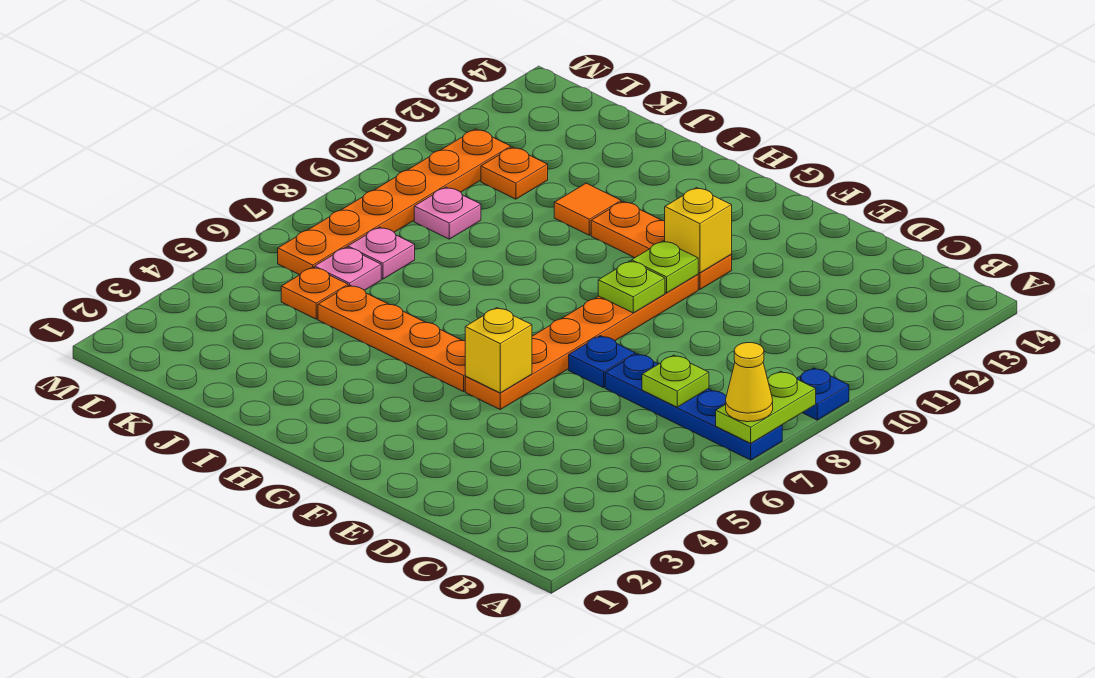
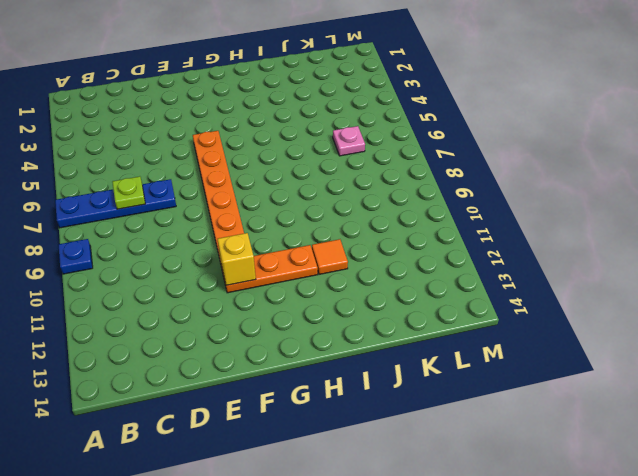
none -> blue plate E7 level 1
none -> orange plate G5:J5 level 1
none -> orange plate K5 level 1

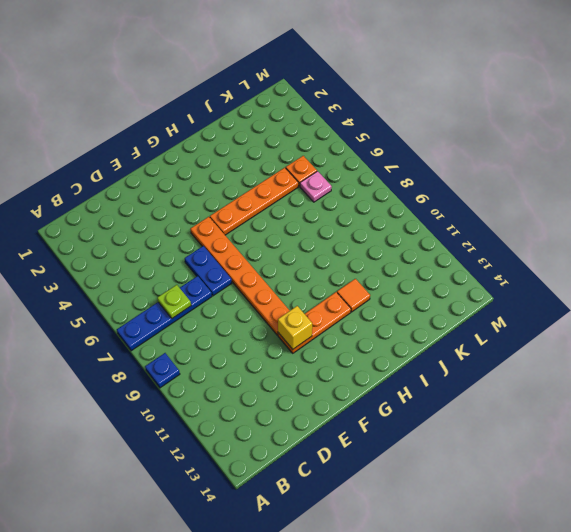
blue plate E6:E7 level 1 -> blue plate E7 level 1
none -> pink plate K7 level 1
none -> pink plate K9 level 1
none -> orange plate K11 level 1

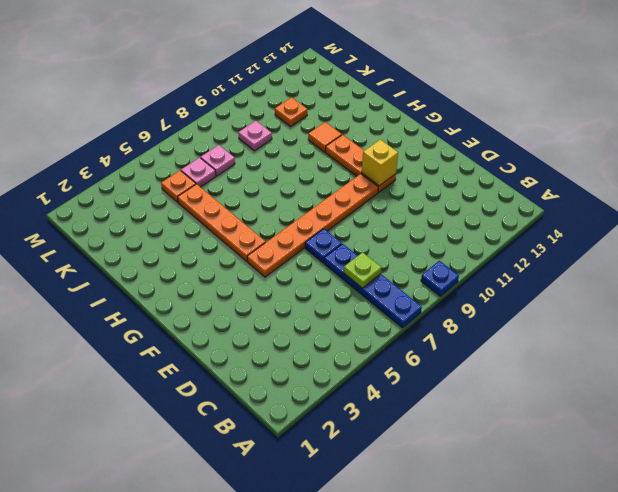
none -> orange plate L6:L11 level 1
none -> lime plate A7:A8 level 2
none -> yellow brick F5 level 2

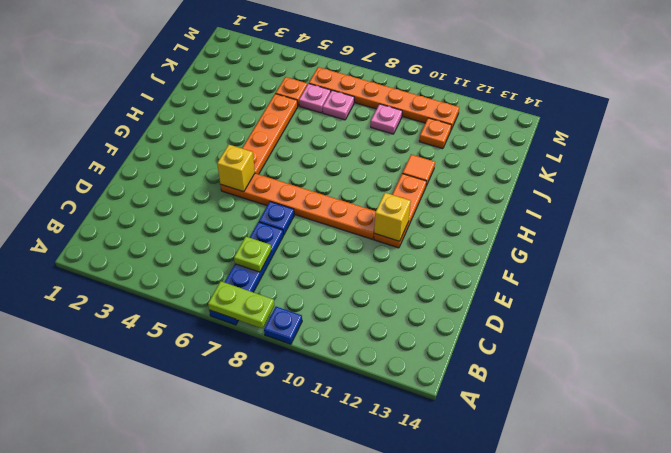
none -> lime plate F9 level 2
none -> lime plate F10 level 2
none -> yellow cone A7 level 3

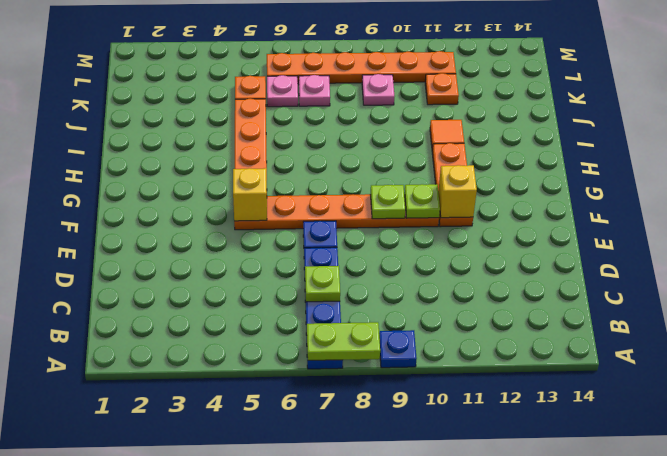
none -> yellow cone A7 level 3

